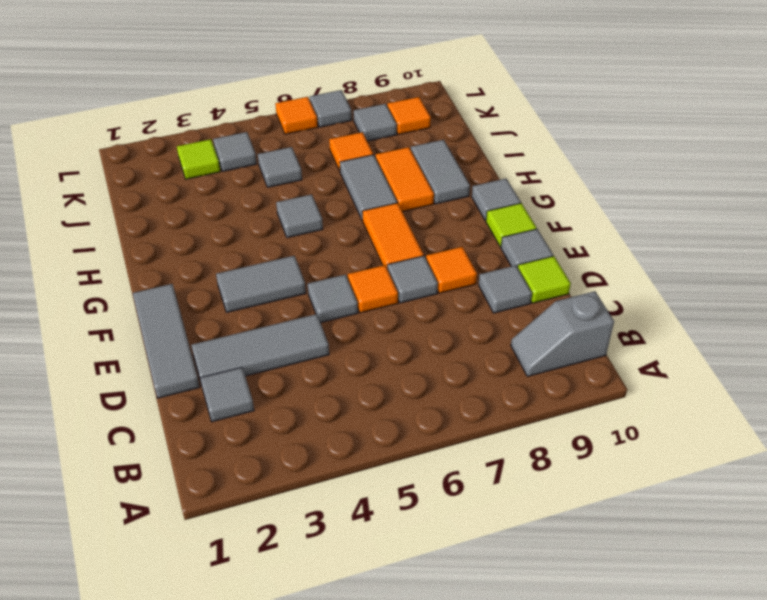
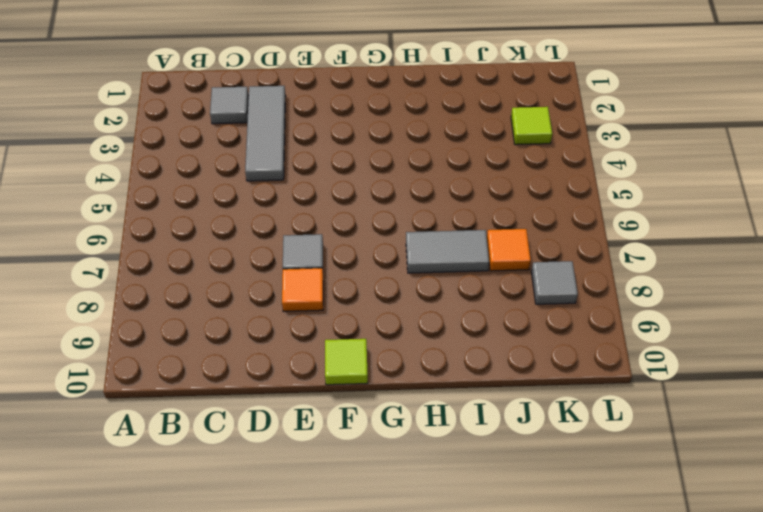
none -> grey slope B9:B10 level 1 top 10
none -> grey tile D1:F1 level 1
none -> grey tile D9 level 1

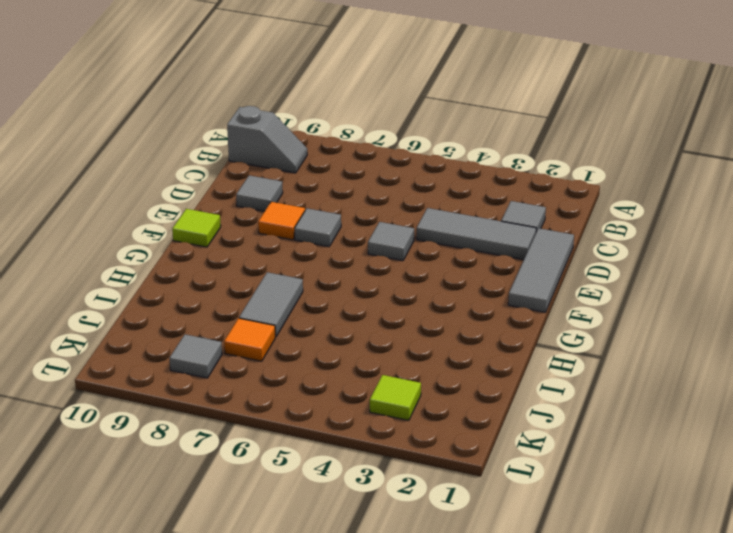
none -> lime tile D10 level 1
none -> orange tile E6 level 1
none -> grey tile E10 level 1

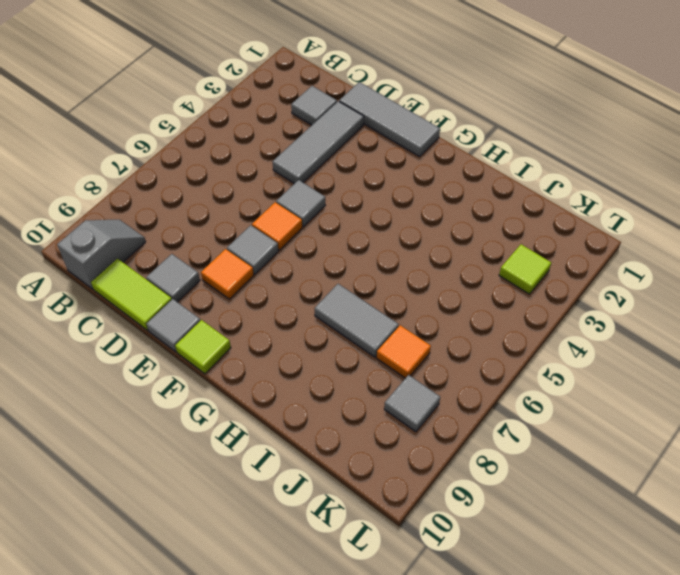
lime tile C10:D10 level 1 -> lime tile D10 level 1
none -> grey tile F3:F4 level 1
none -> orange tile F7:G7 level 1
none -> grey tile G10 level 1

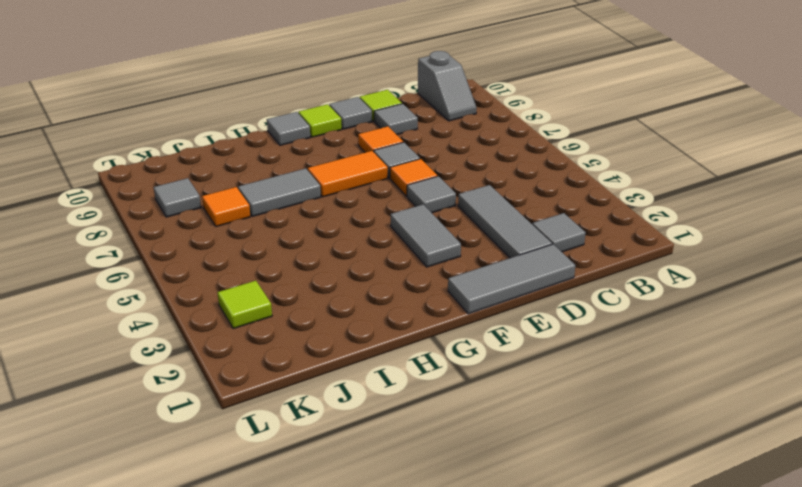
none -> grey tile H5 level 1
none -> orange tile H8:I8 level 1
none -> grey tile H9:I9 level 1

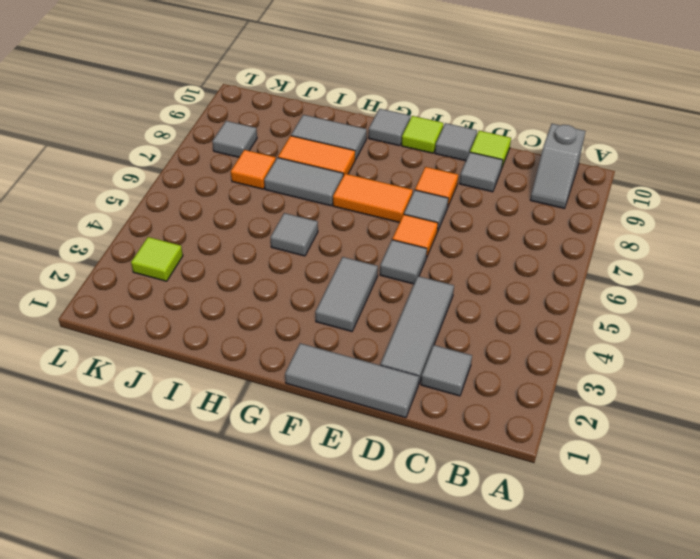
none -> grey tile J5 level 1
none -> grey tile K4 level 1
none -> orange tile K9 level 1

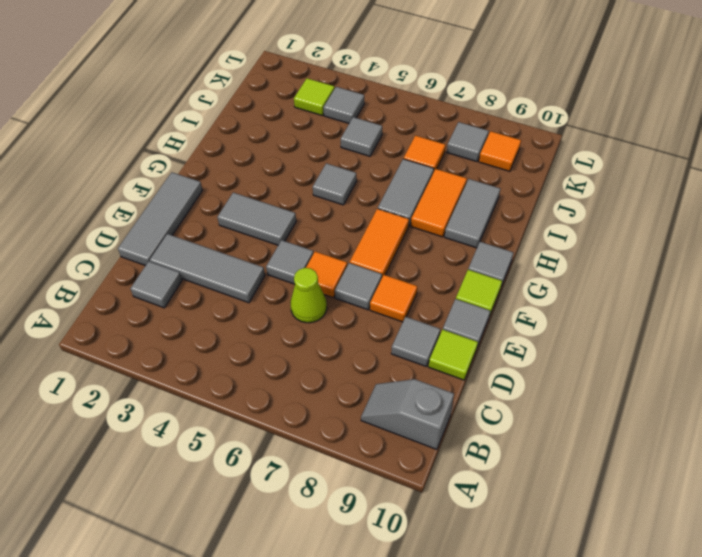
lime cone D6 level 1 -> none
none -> orange tile L6 level 1
none -> grey tile L7 level 1

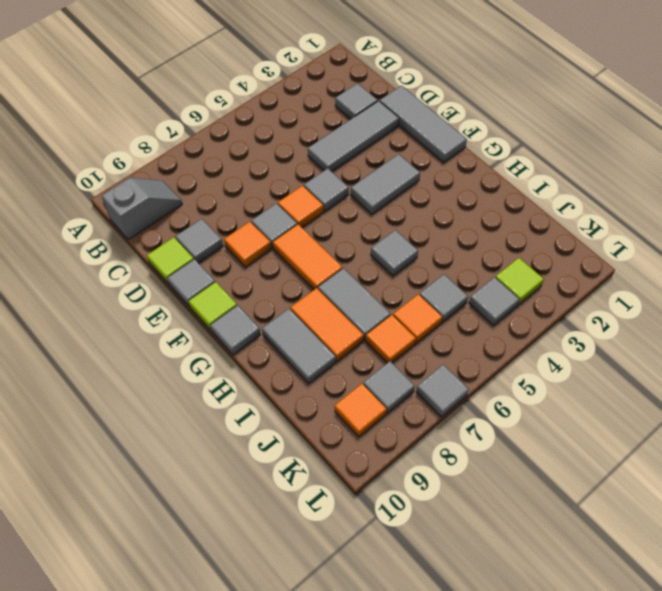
orange tile J6 level 1 -> orange tile L6 level 1

